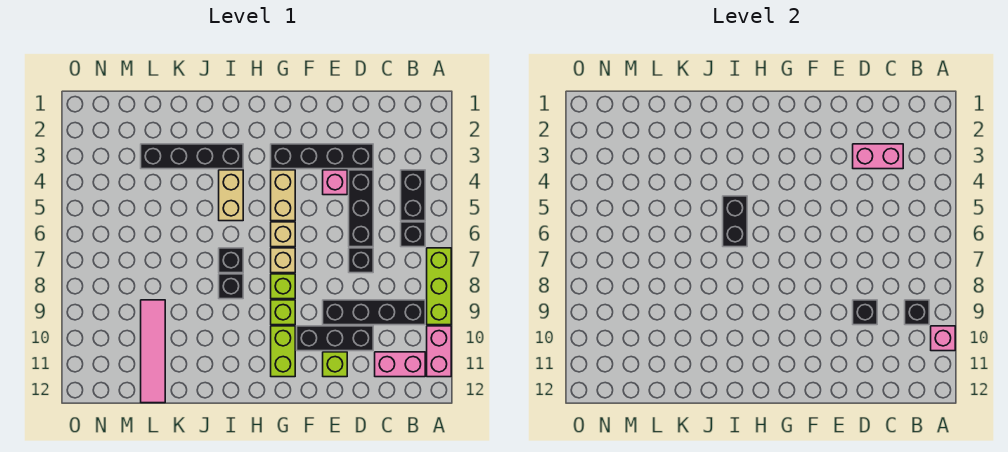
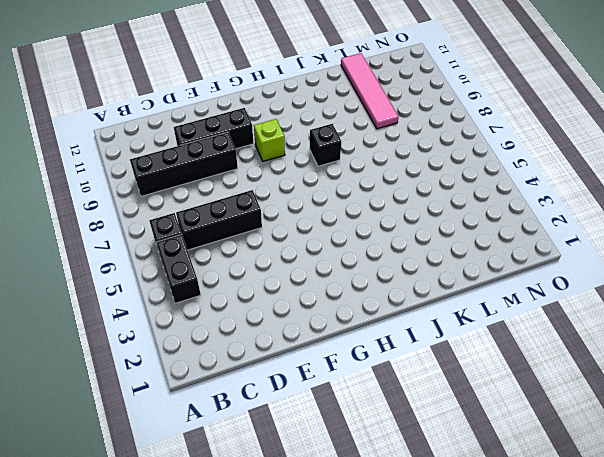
black brick C6:E6 level 1 -> black brick D4:D6 level 1
none -> lime brick A7:A9 level 1
none -> pink brick A10:A11 level 1
none -> pink brick B11:C11 level 1

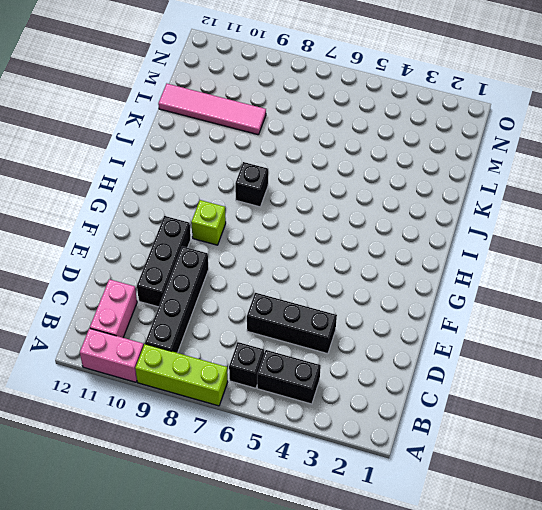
none -> black brick D3:G3 level 1
none -> black brick D7 level 1
none -> pink brick E4 level 1

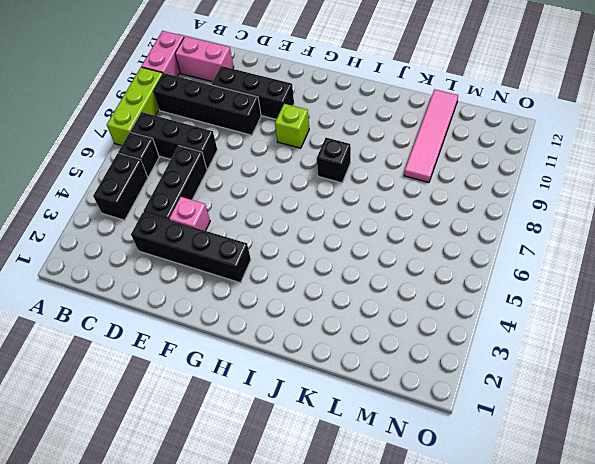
black brick B7:D7 level 1 -> black brick D7 level 1
none -> lime brick E11 level 1
none -> tan brick G4:G5 level 1
none -> tan brick G6 level 1

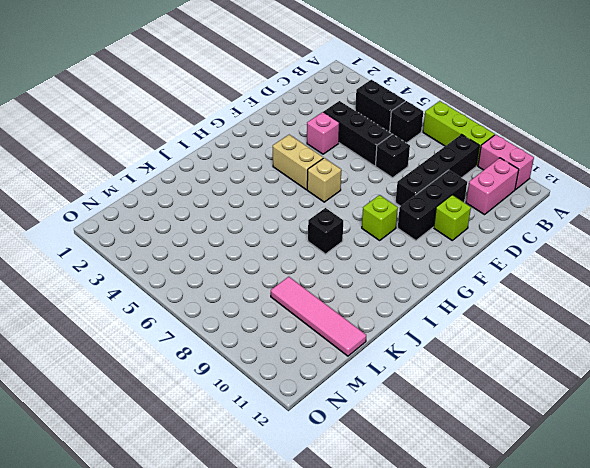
none -> black brick D3:G3 level 1
none -> tan brick G7 level 1
none -> lime brick G8 level 1

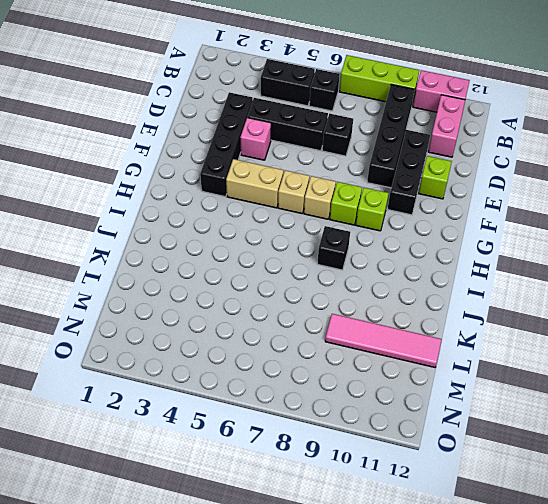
none -> lime brick G10:G11 level 1
none -> black brick I3:L3 level 1
none -> tan brick I4:I5 level 1

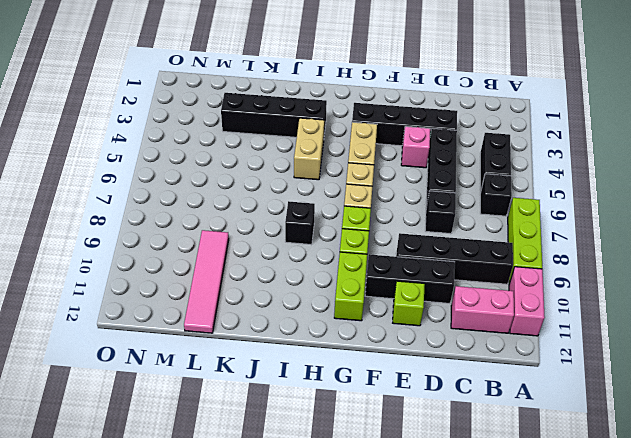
none -> black brick I7 level 1
none -> pink brick A10 level 2
none -> black brick B9 level 2

